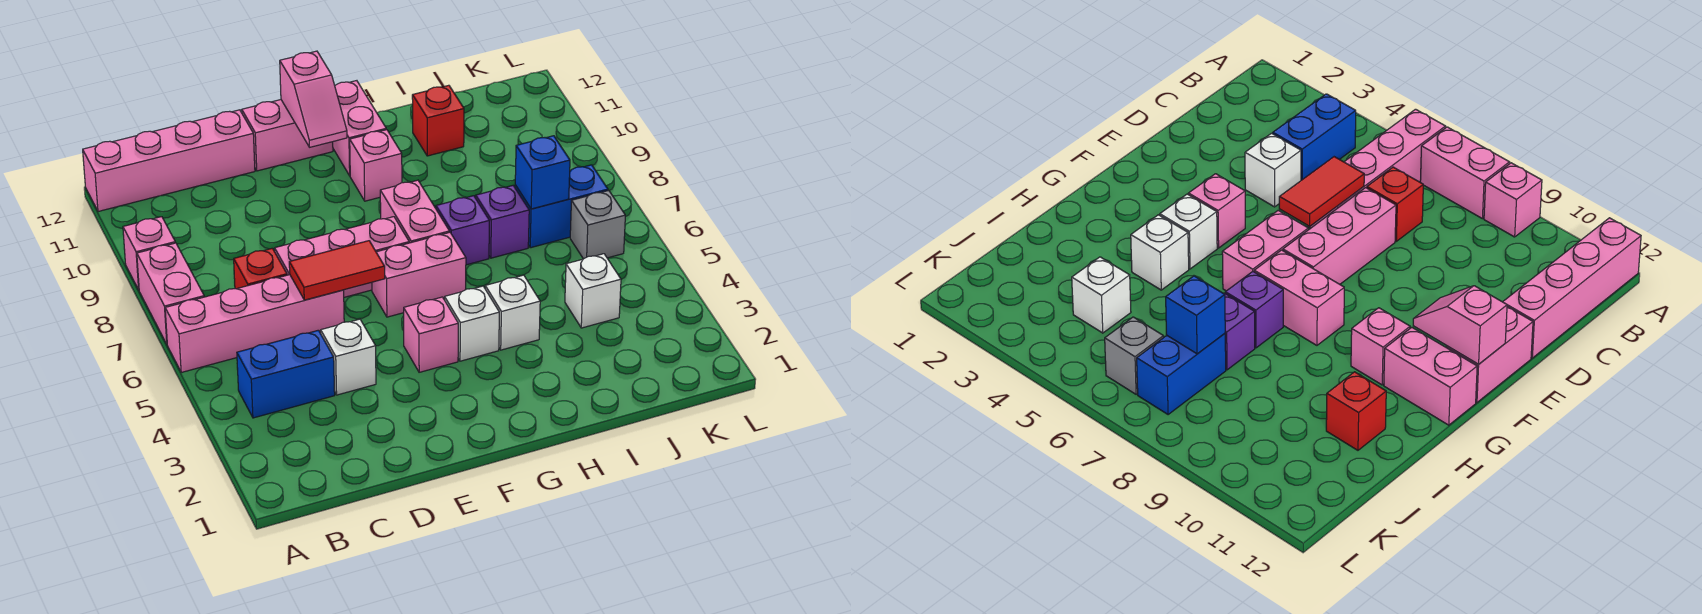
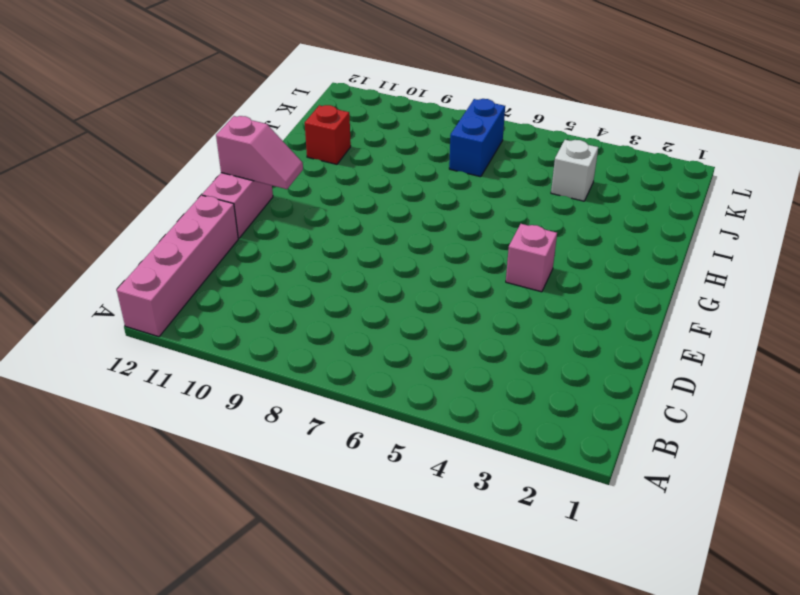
none -> pink brick A6:D6 level 1
none -> pink brick A7:A8 level 1
none -> pink brick A9 level 1

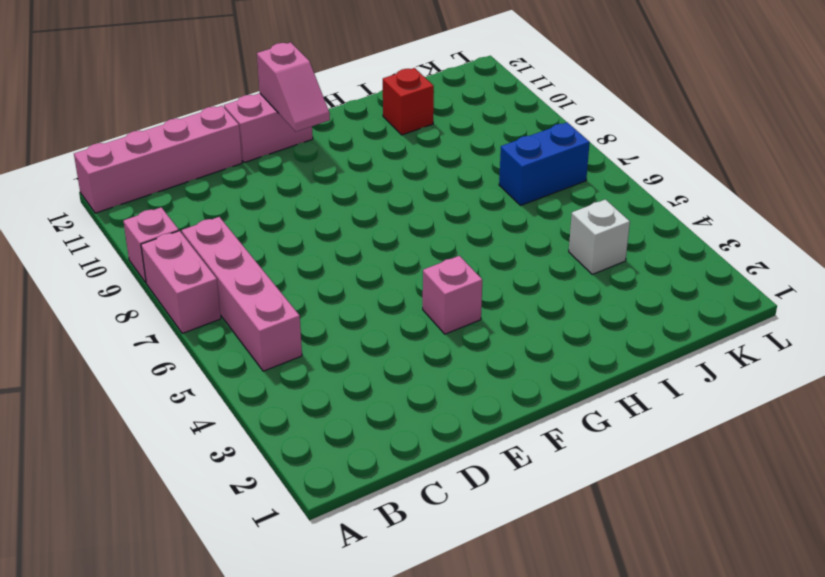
pink brick B5:B8 level 1 -> pink brick A6:D6 level 1
none -> blue brick B4:C4 level 1
none -> red brick C7 level 1
none -> white brick D4 level 1

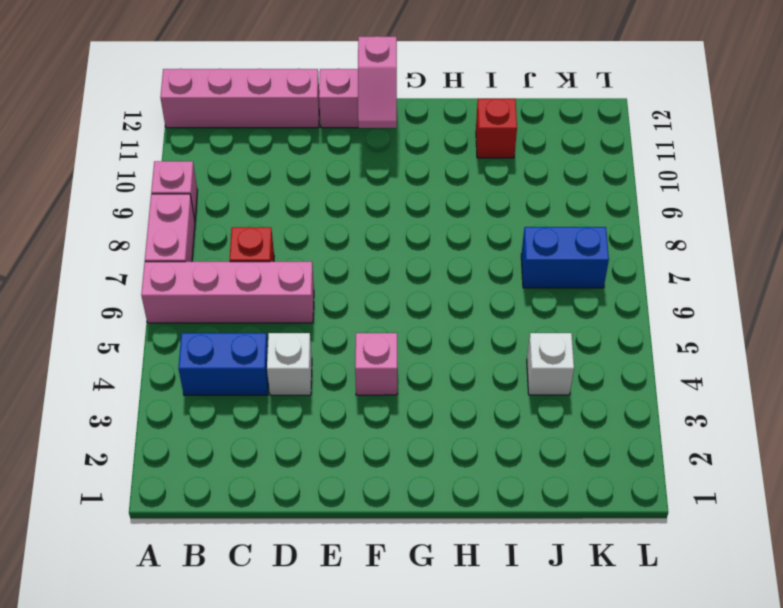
none -> pink brick D7:F7 level 1
none -> pink brick F6:G6 level 1
none -> white brick G4 level 1

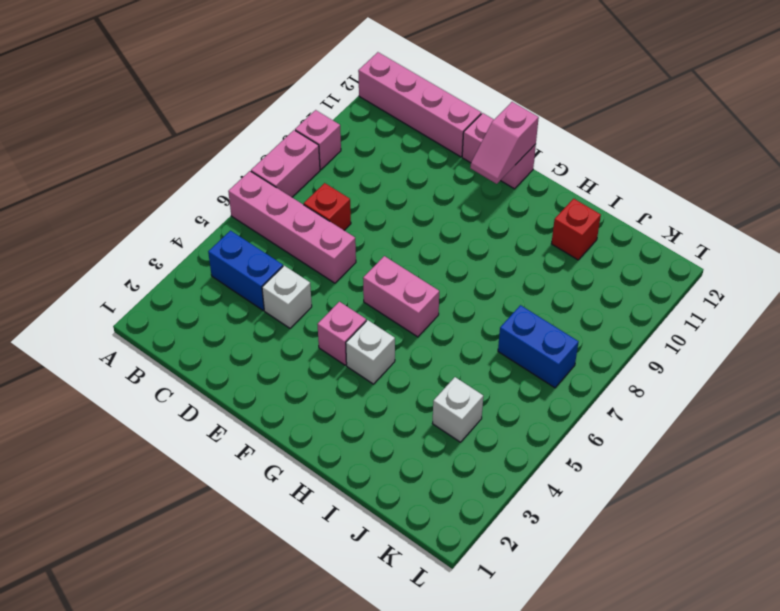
none -> pink brick D7:F7 level 1
none -> pink brick G7:G8 level 1
none -> pink brick G10 level 1

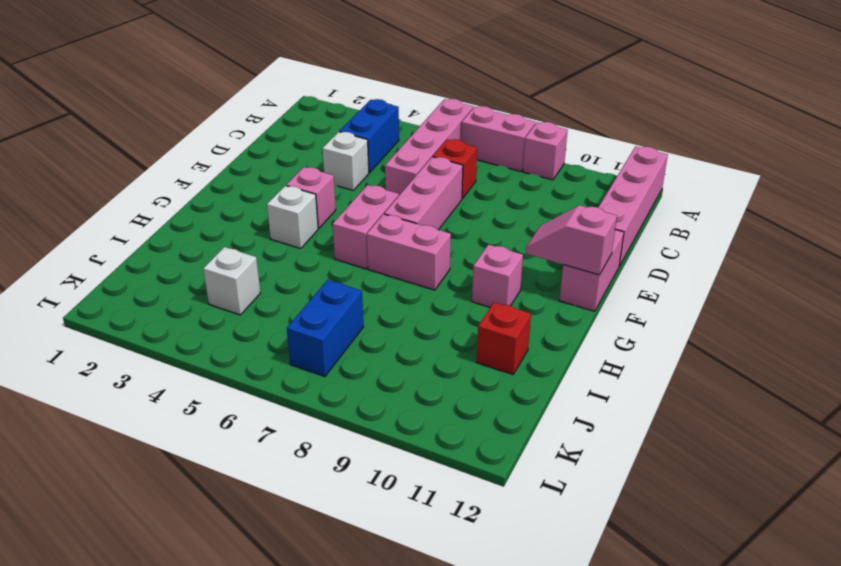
none -> pink brick G11:G12 level 1
none -> white brick H4 level 1
none -> purple brick H7 level 1

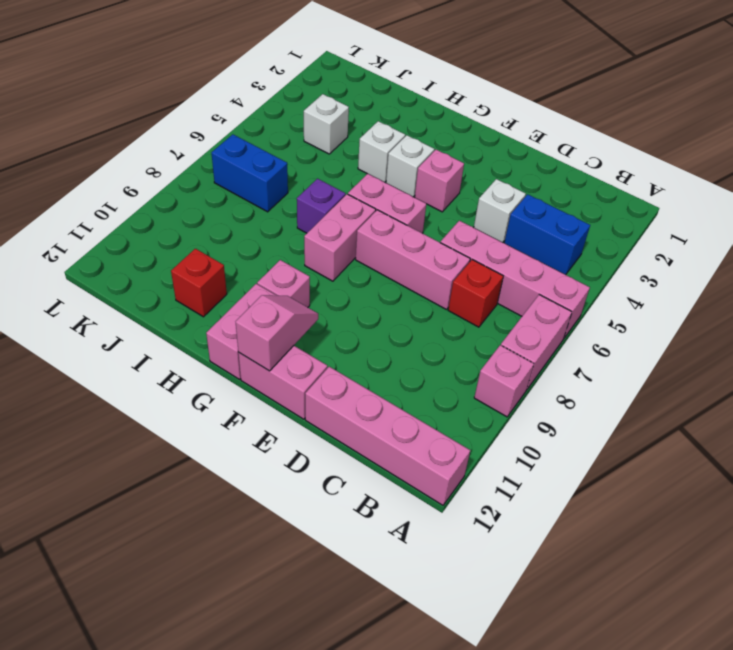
none -> purple brick I7 level 1
none -> grey brick K6 level 1
none -> red tile D6:E6 level 2

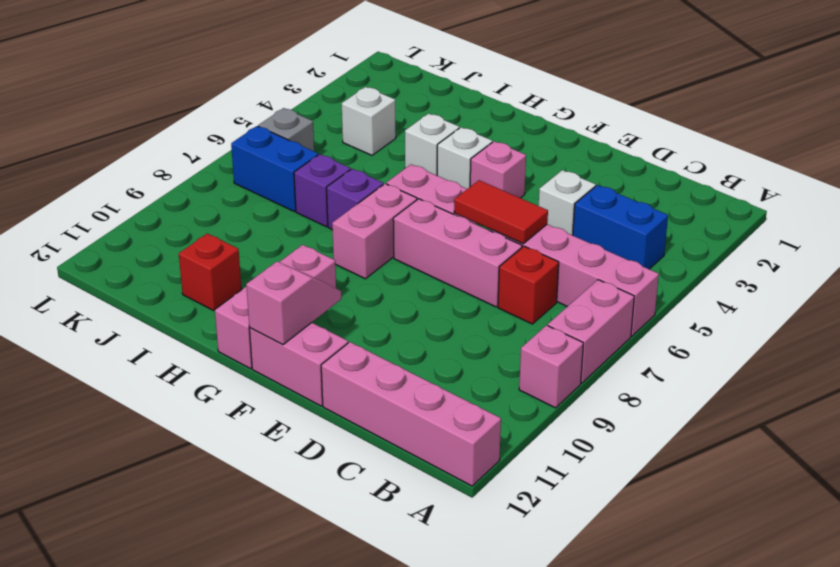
none -> blue brick J7 level 2

